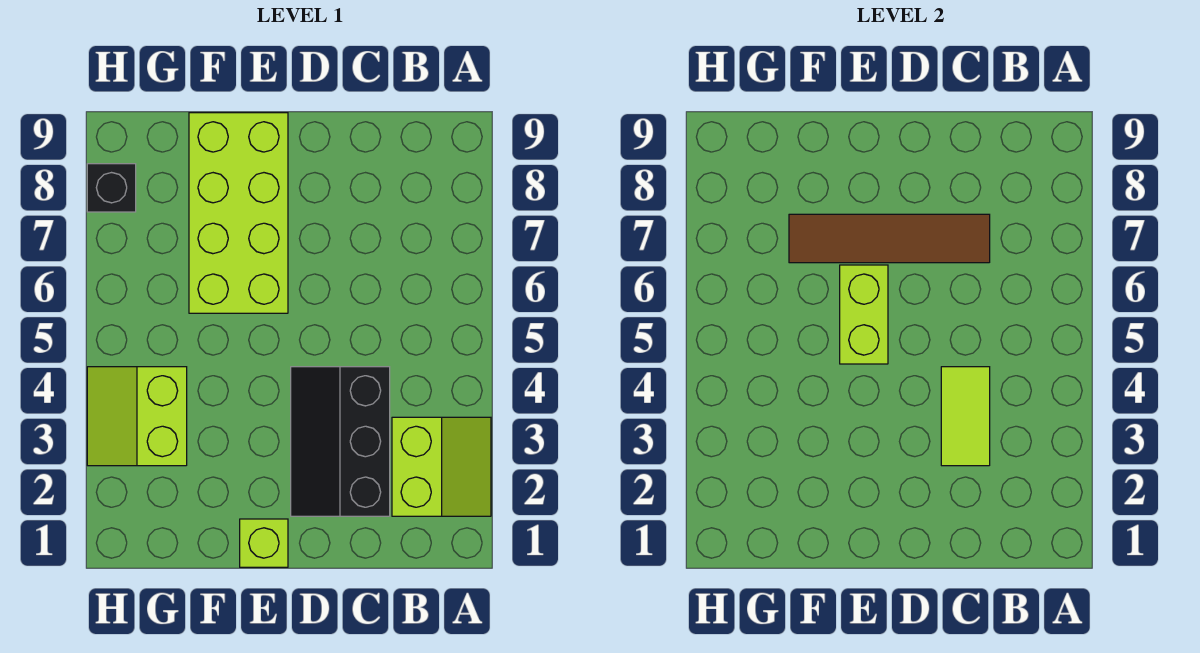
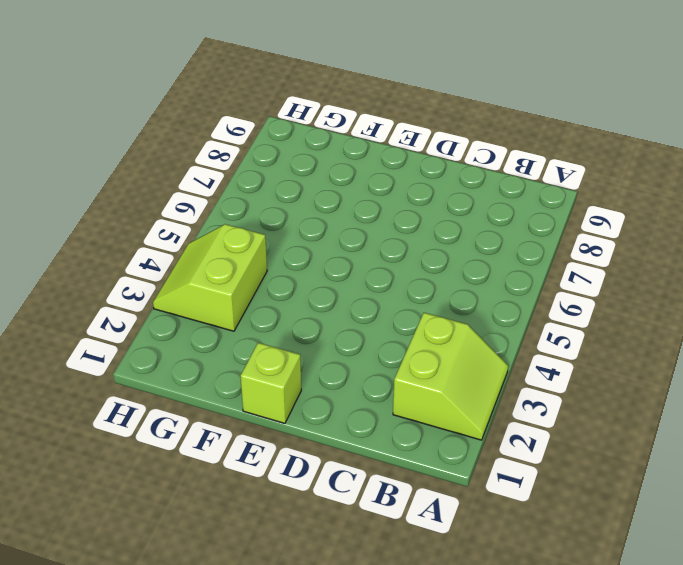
none -> black slope C2:D4 level 1 top C
none -> lime brick E6:F9 level 1

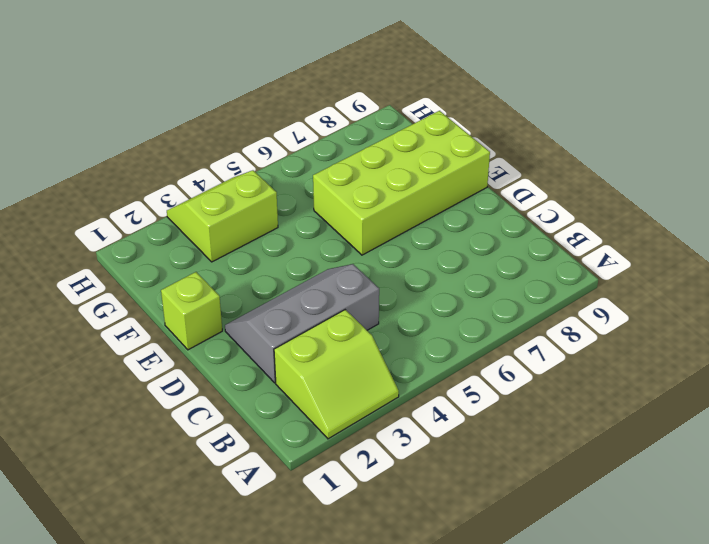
grey slope C2:D4 level 1 top C -> black slope C2:D4 level 1 top C
none -> black brick H8 level 1
none -> lime tile C3:C4 level 2

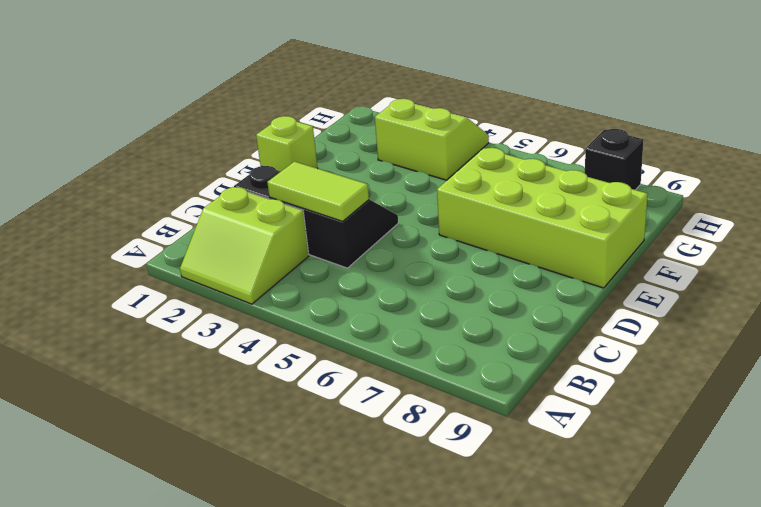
none -> brown tile C7:F7 level 2
none -> lime brick E5:E6 level 2

